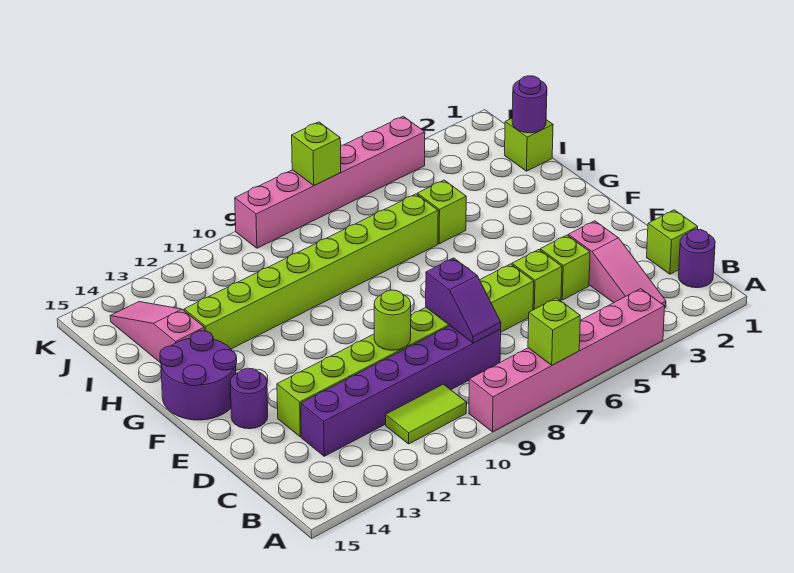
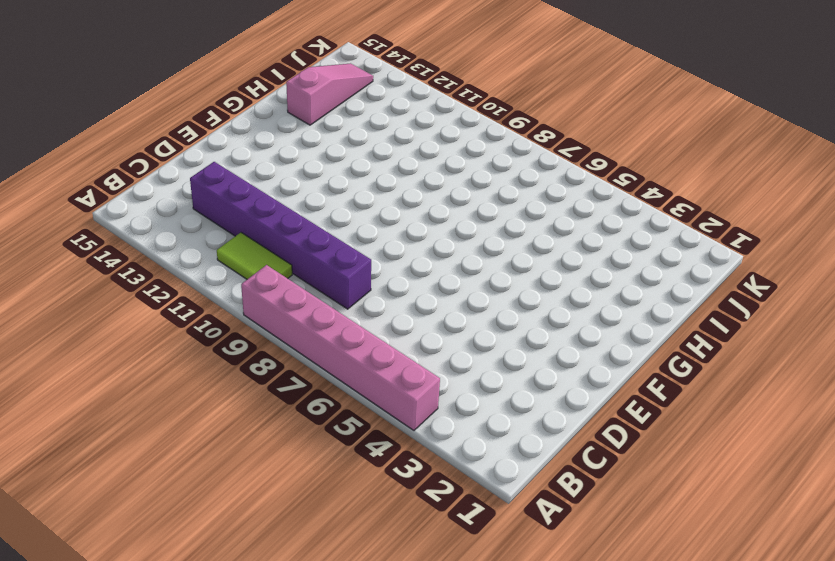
none -> purple round brick B1 level 1
none -> pink slope B3:D3 level 1 top D
none -> lime brick C1 level 1

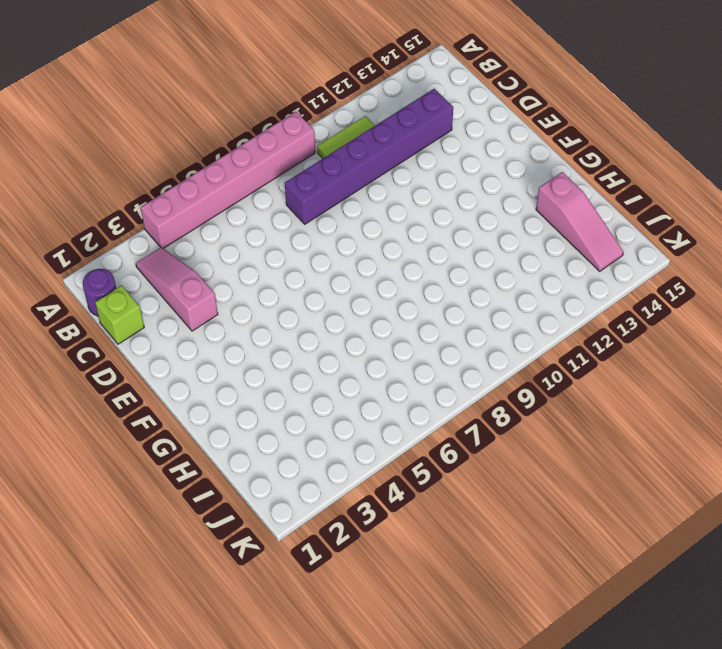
none -> lime brick D4 level 1
none -> lime brick D5 level 1
none -> lime brick D6:D13 level 1

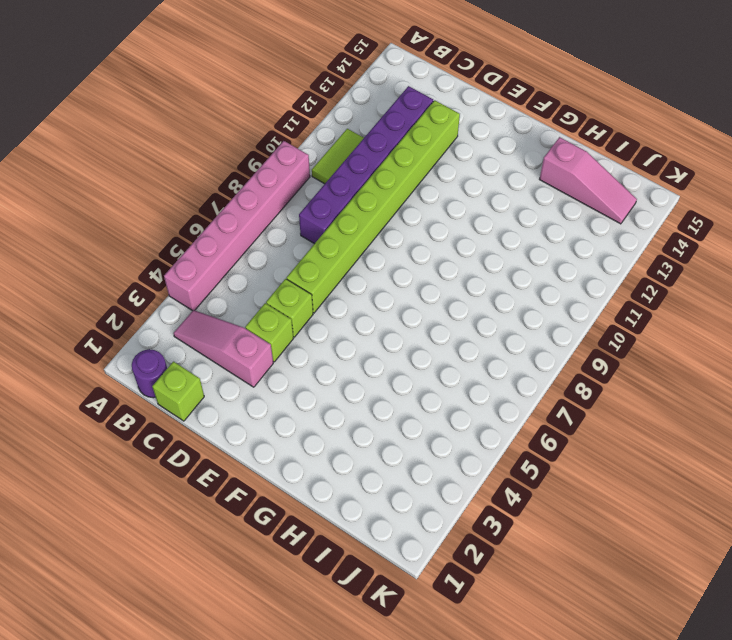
none -> purple round brick E14 level 1
none -> purple round brick F14:G15 level 1
none -> lime brick H5 level 1

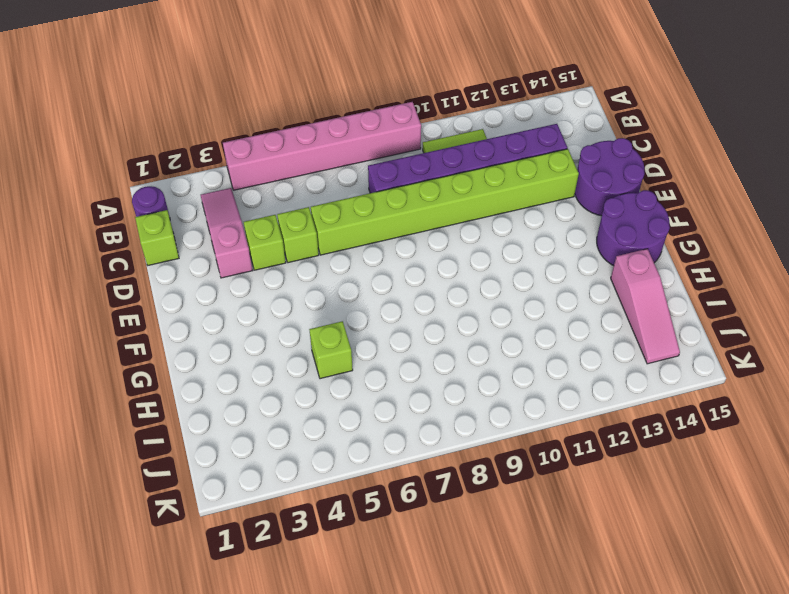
purple round brick D14:E15 level 1 -> purple round brick E14 level 1
none -> lime brick H6:H13 level 1
none -> lime brick I1 level 1
none -> pink brick K4:K9 level 1

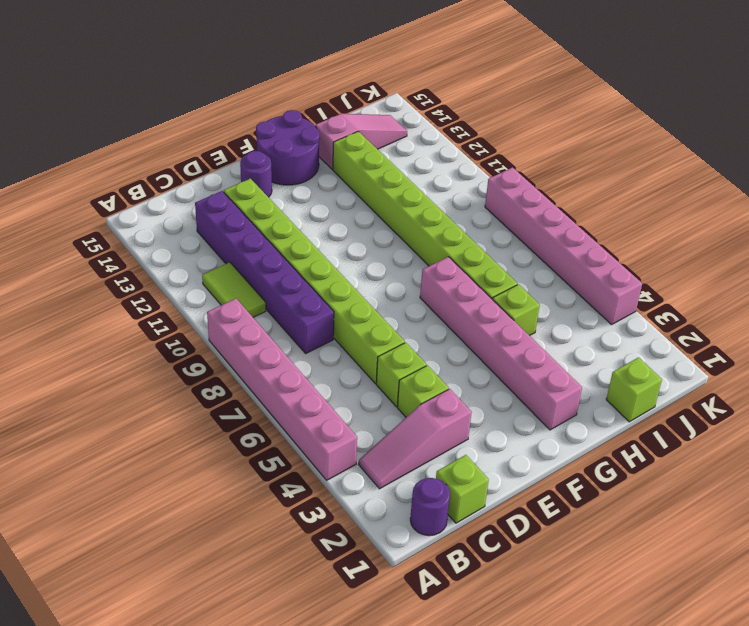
pink brick G2:G7 level 1 -> none
none -> lime brick A7 level 2
none -> purple slope C8:D8 level 2 top D
none -> lime round brick D10 level 2

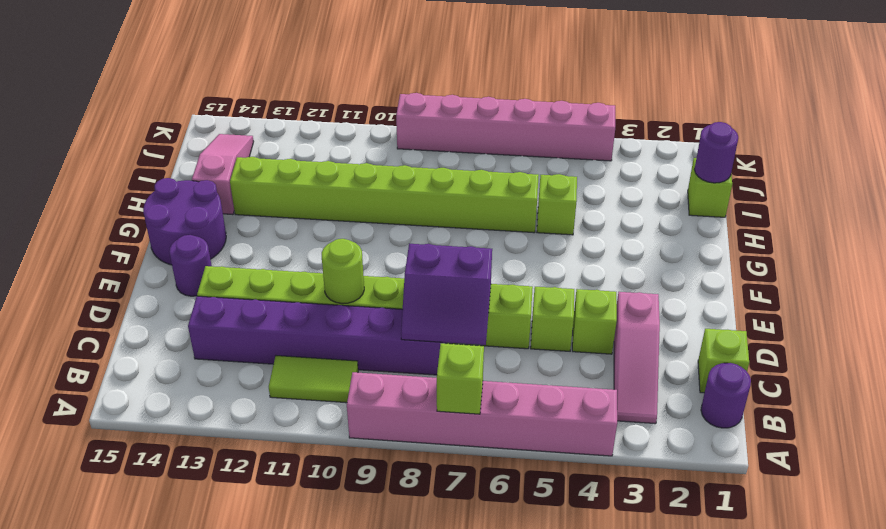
purple slope C7:D8 level 2 top D -> purple slope C8:D8 level 2 top D
none -> lime brick K7 level 2

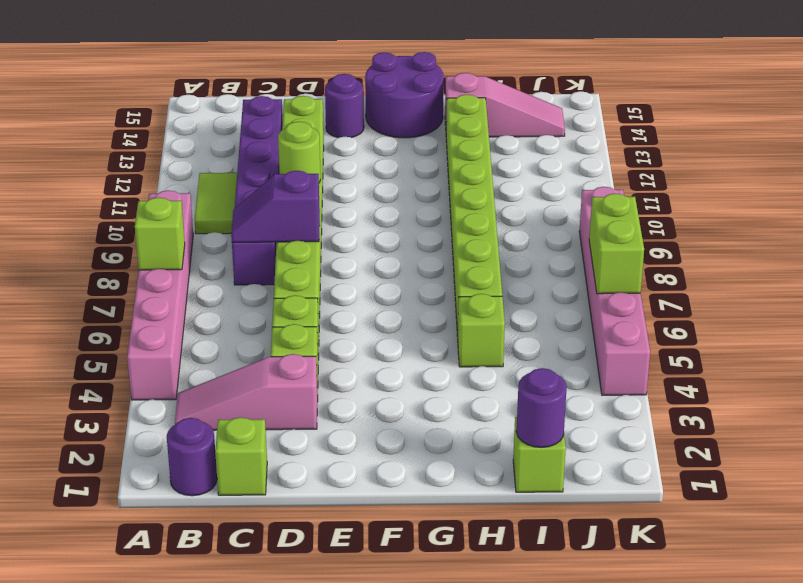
lime brick K6:K7 level 2 -> lime brick K7 level 2

